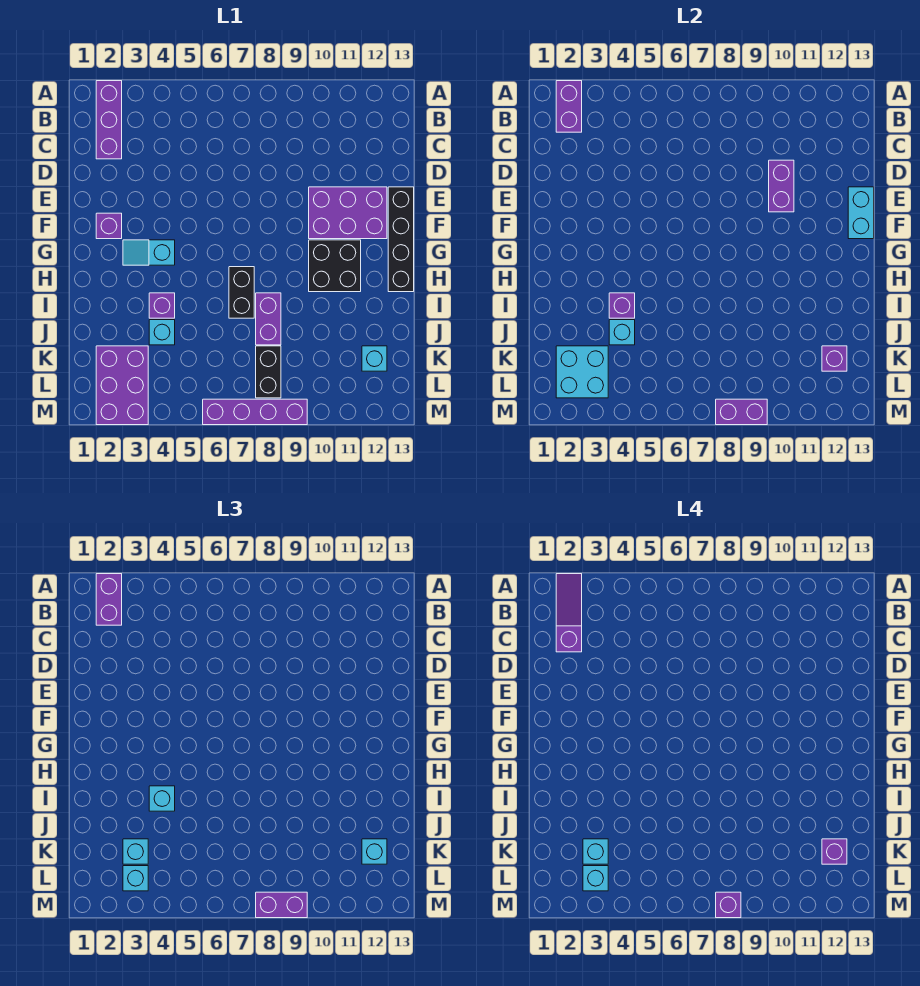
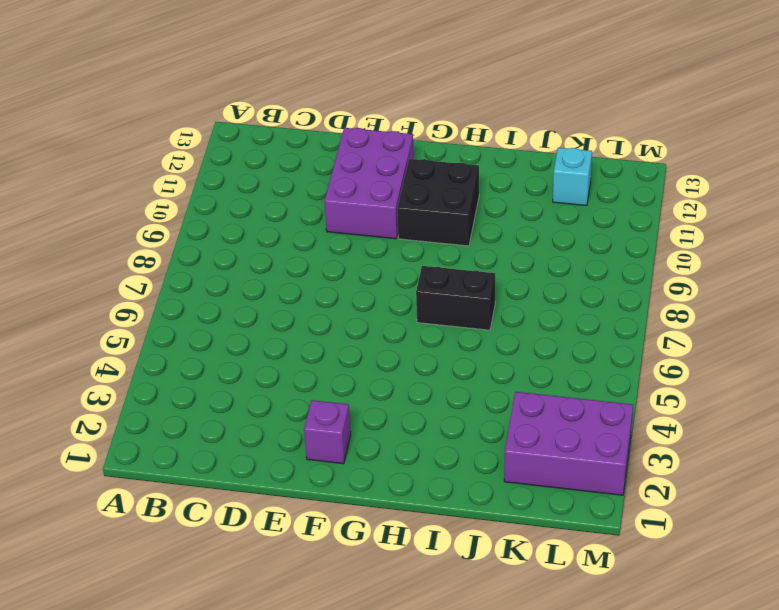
none -> purple brick A2:C2 level 1
none -> black brick E13:H13 level 1
none -> cyan slope G3:G4 level 1 top 4
none -> purple brick I4 level 1

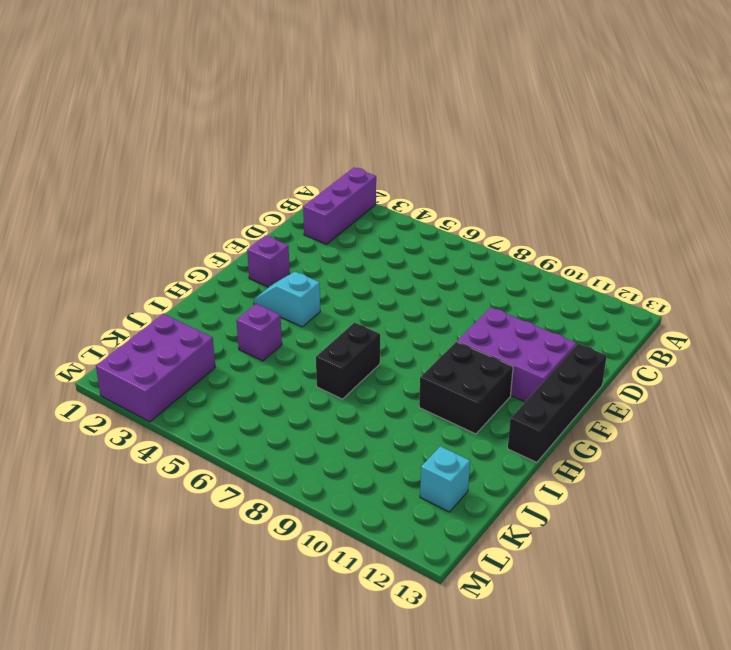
none -> purple brick I8:J8 level 1
none -> cyan brick J4 level 1
none -> black brick K8:L8 level 1
none -> purple brick M6:M9 level 1

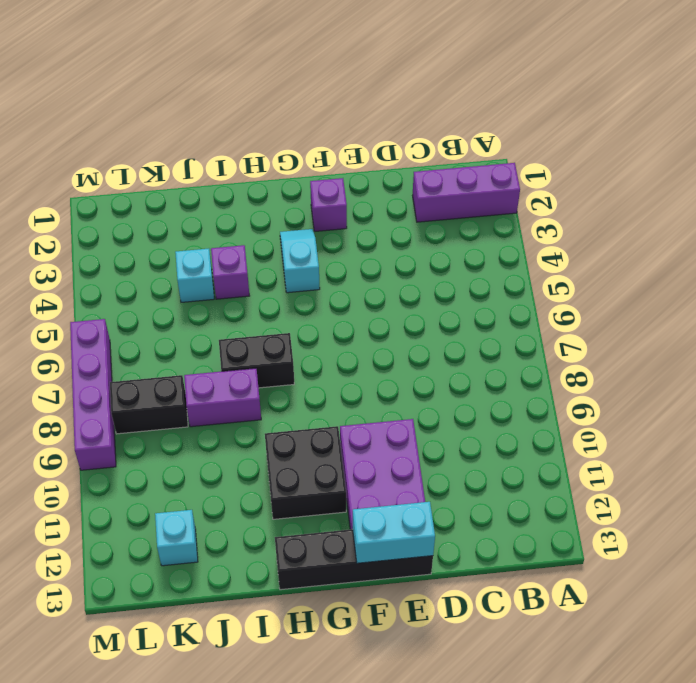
none -> purple brick K2:M3 level 1
none -> purple brick A2:B2 level 2
none -> purple brick D10:E10 level 2
none -> purple brick I4 level 2

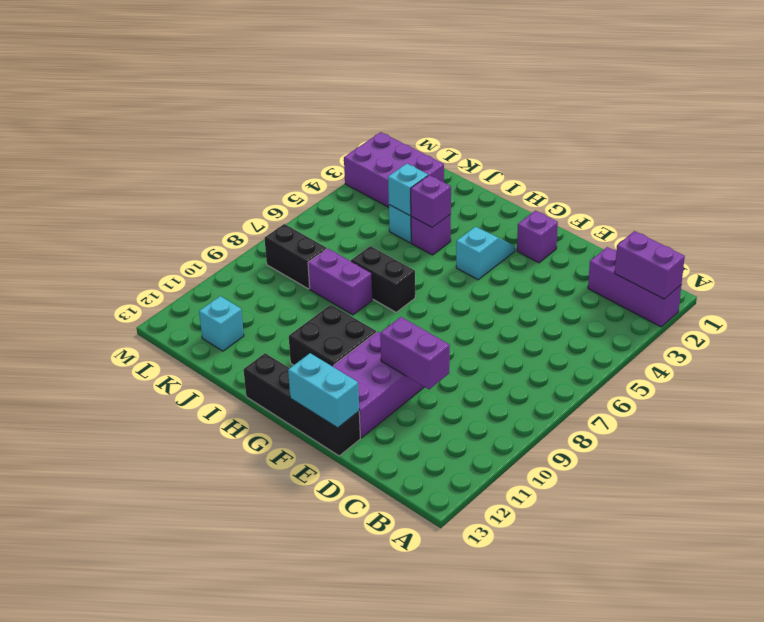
none -> purple brick M6:M9 level 1
none -> cyan brick K2:L3 level 2
none -> purple brick K12 level 2
none -> purple brick M8:M9 level 2

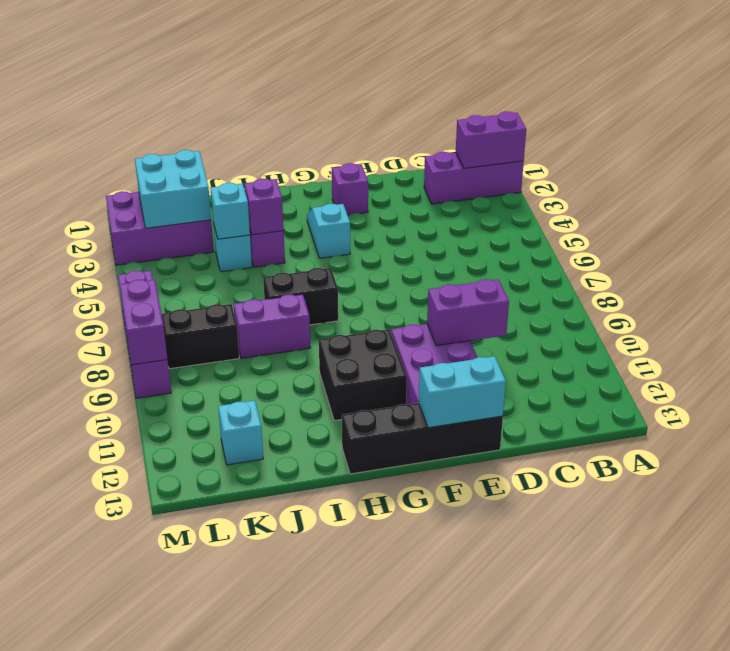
none -> purple brick K12 level 2
none -> purple brick A2:B2 level 3
none -> cyan brick I4 level 3
none -> cyan brick K3 level 3

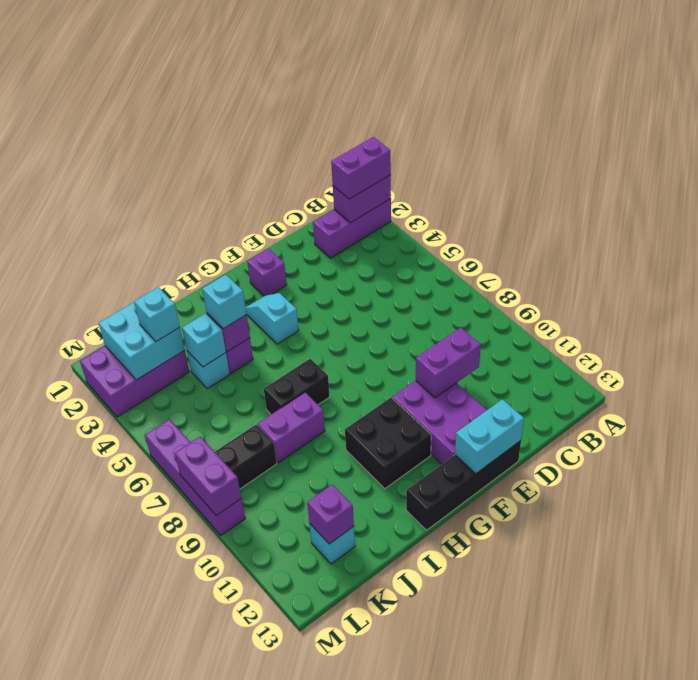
none -> cyan brick K12 level 3
none -> cyan brick L3 level 3
none -> purple brick M8:M9 level 3
none -> purple slope A2:C2 level 4 top C

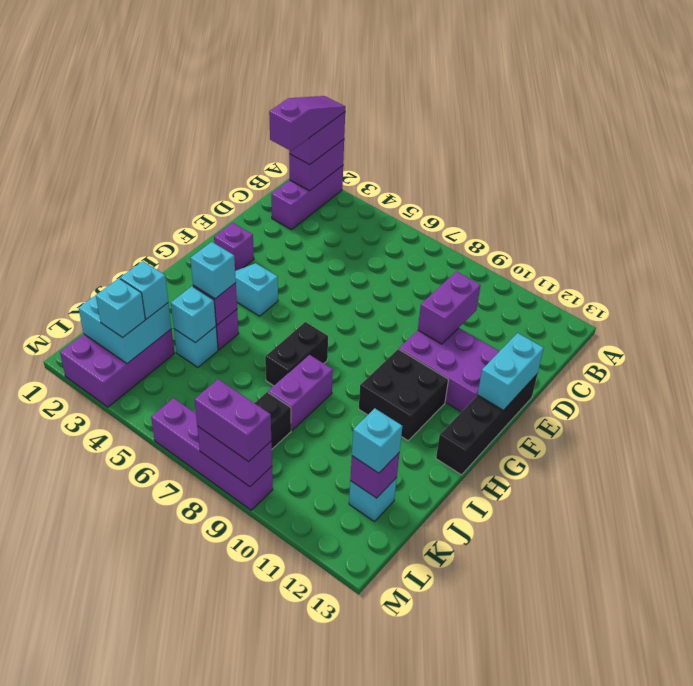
none -> cyan brick K3 level 4
none -> purple brick K12 level 4
none -> cyan brick L3 level 4
none -> purple brick M8 level 4

